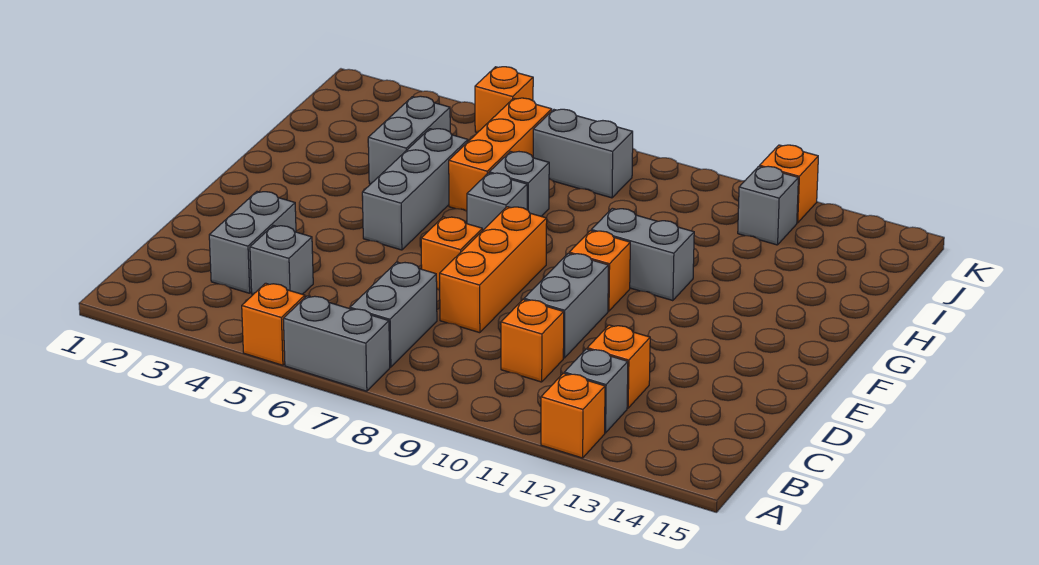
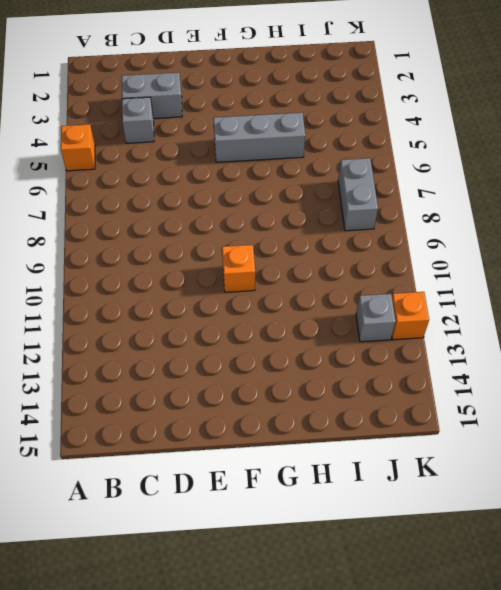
none -> grey brick A6:A7 level 1
none -> orange brick A12 level 1
none -> grey brick B7:C7 level 1

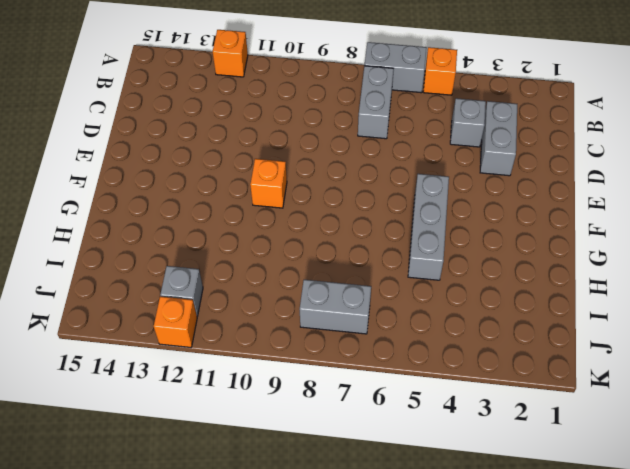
none -> grey brick B12 level 1
none -> orange brick C10 level 1
none -> orange brick C12 level 1

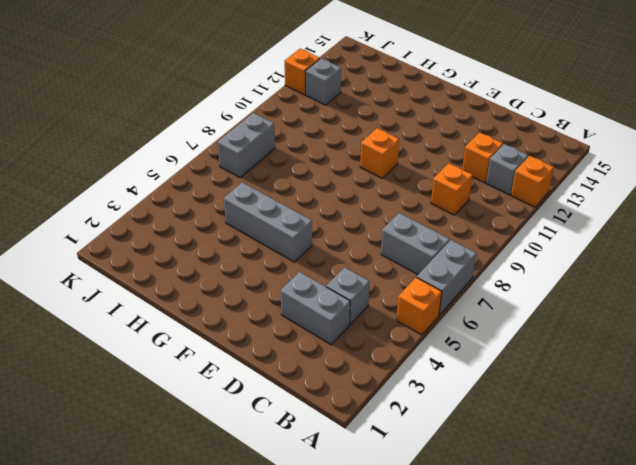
none -> orange brick D8:F8 level 1
none -> grey brick D10:E10 level 1
none -> orange brick E7 level 1

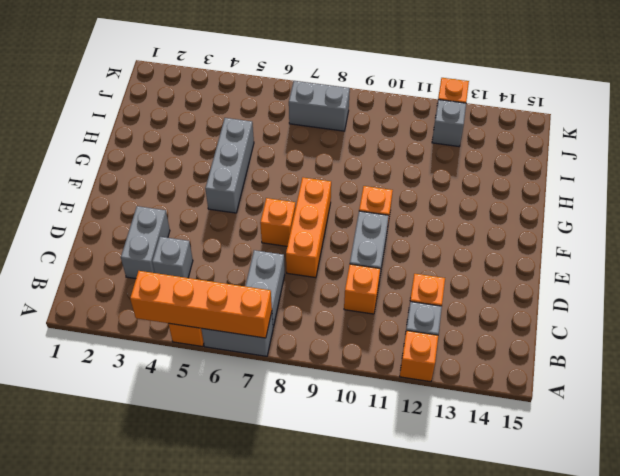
orange brick A4:A7 level 2 -> none
none -> grey brick G7 level 1
none -> grey brick G10:G11 level 1
none -> grey brick H4:I4 level 1

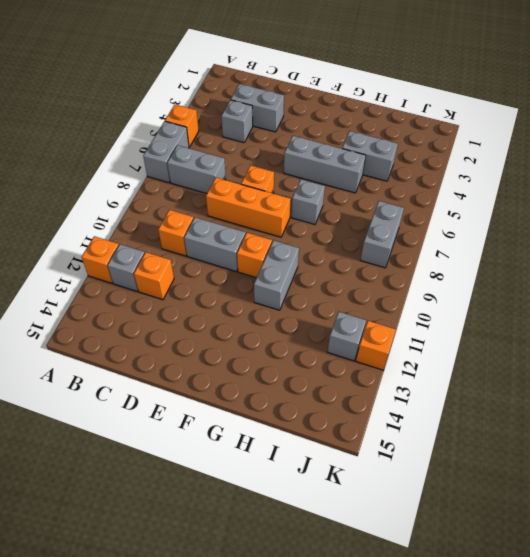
none -> orange brick H6:J6 level 1
none -> grey brick H7 level 1
none -> orange brick K5 level 1

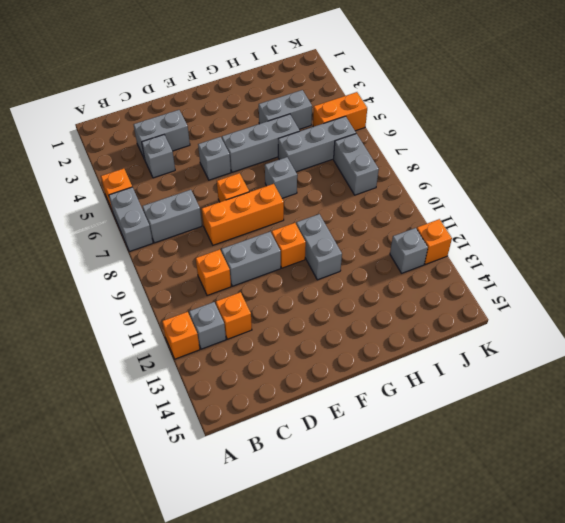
grey brick E5 level 1 -> grey brick H7 level 1
grey brick H6:J6 level 1 -> orange brick H6:J6 level 1
orange brick J5:K5 level 1 -> orange brick K5 level 1

